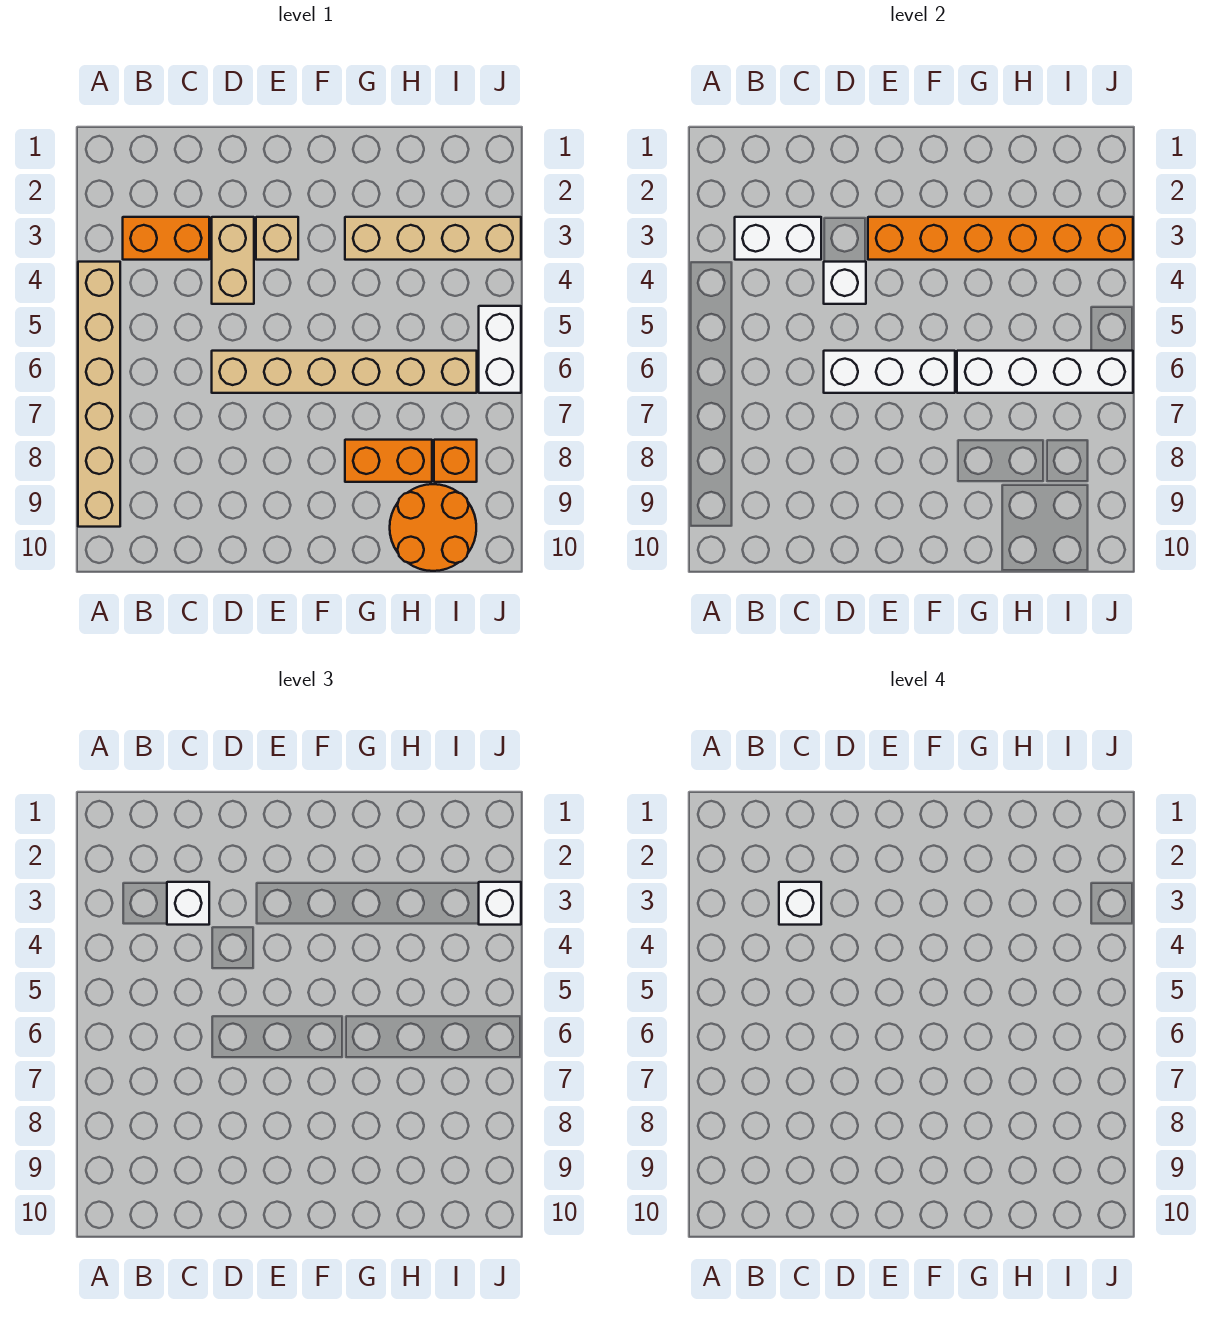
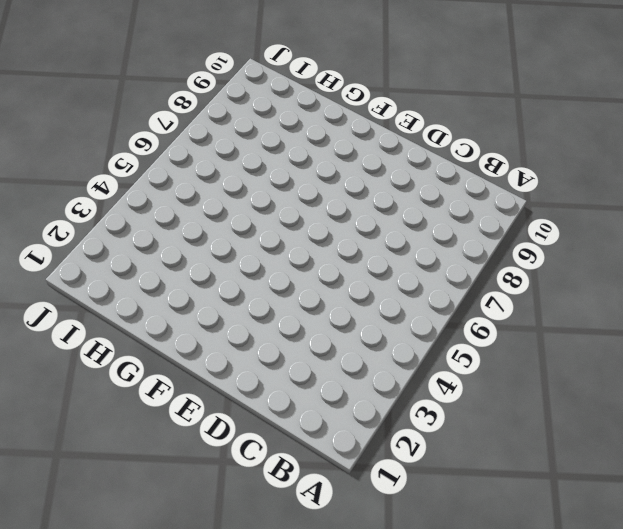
none -> tan brick A4:A9 level 1
none -> orange brick B3:C3 level 1
none -> tan brick D3:D4 level 1

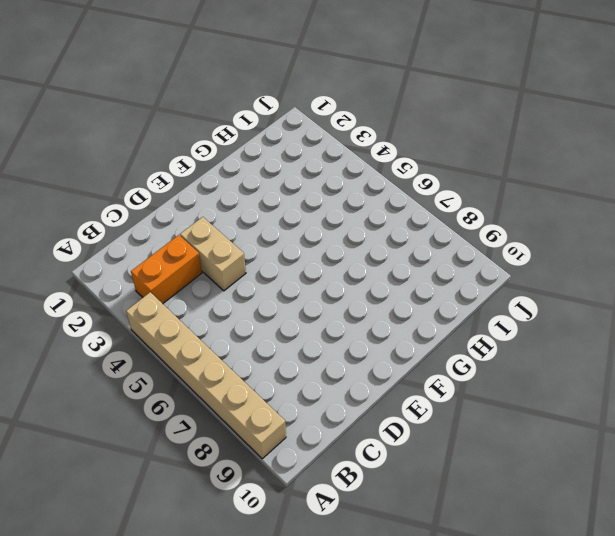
none -> tan brick D6:I6 level 1
none -> tan brick E3 level 1
none -> tan brick G3:J3 level 1

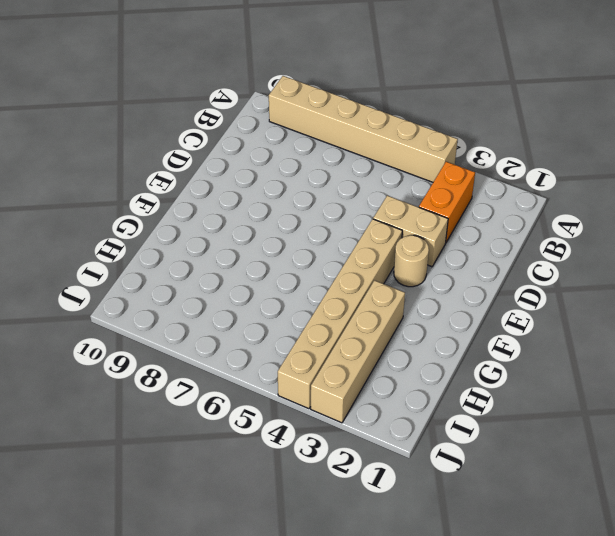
tan round brick E3 level 1 -> tan brick E3 level 1
tan brick E4:J4 level 1 -> tan brick D6:I6 level 1
none -> orange brick G8:H8 level 1
none -> orange round brick H9:I10 level 1
none -> orange brick I8 level 1

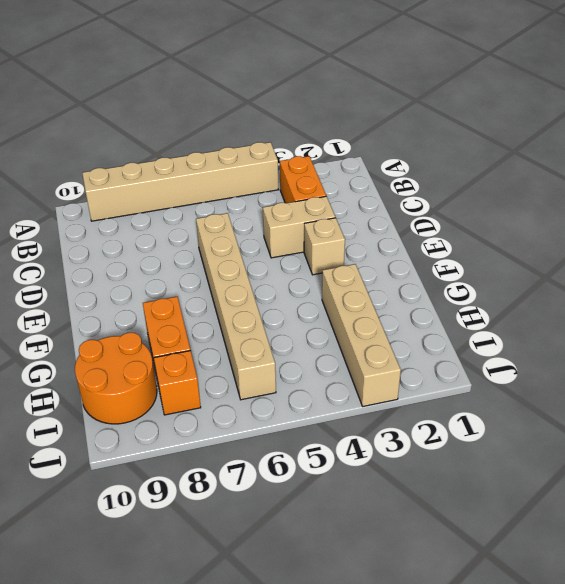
none -> white brick J5:J6 level 1
none -> white brick B3:C3 level 2
none -> white brick D4 level 2

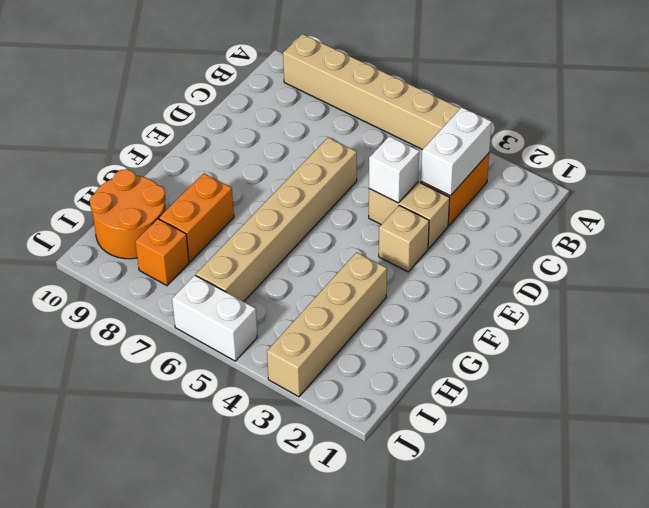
none -> white brick D6:F6 level 2
none -> orange brick E3:J3 level 2
none -> white brick G6:J6 level 2

